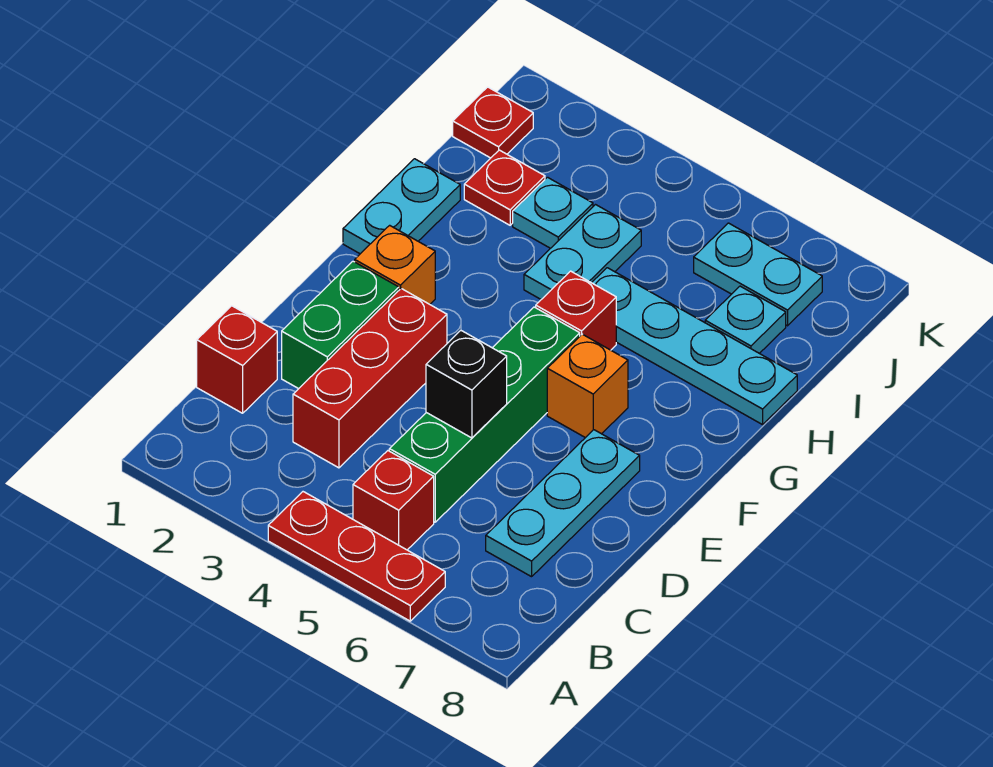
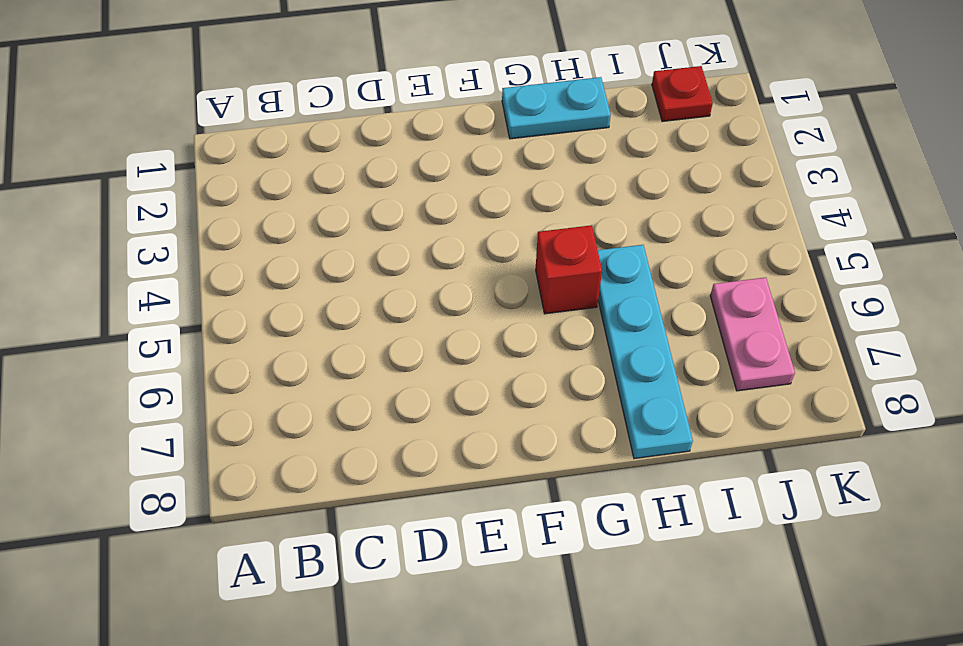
pink plate J6:J7 level 1 -> cyan plate J6:J7 level 1
none -> red plate A4:A6 level 1
none -> red brick B5 level 1
none -> red brick C1 level 1

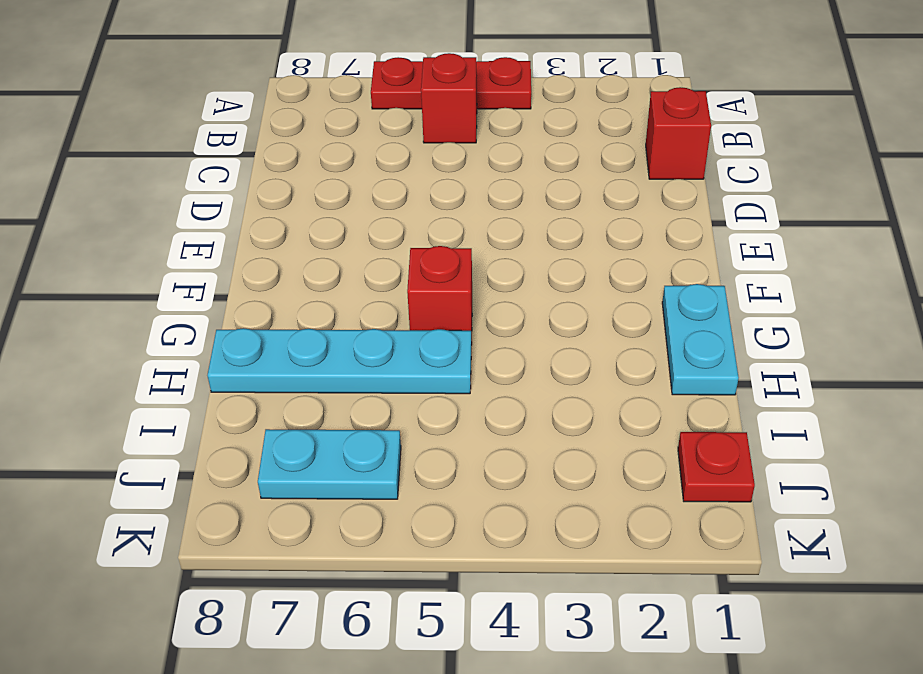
none -> red brick C3:E3 level 1
none -> green brick C5:F5 level 1
none -> cyan plate C7:E7 level 1

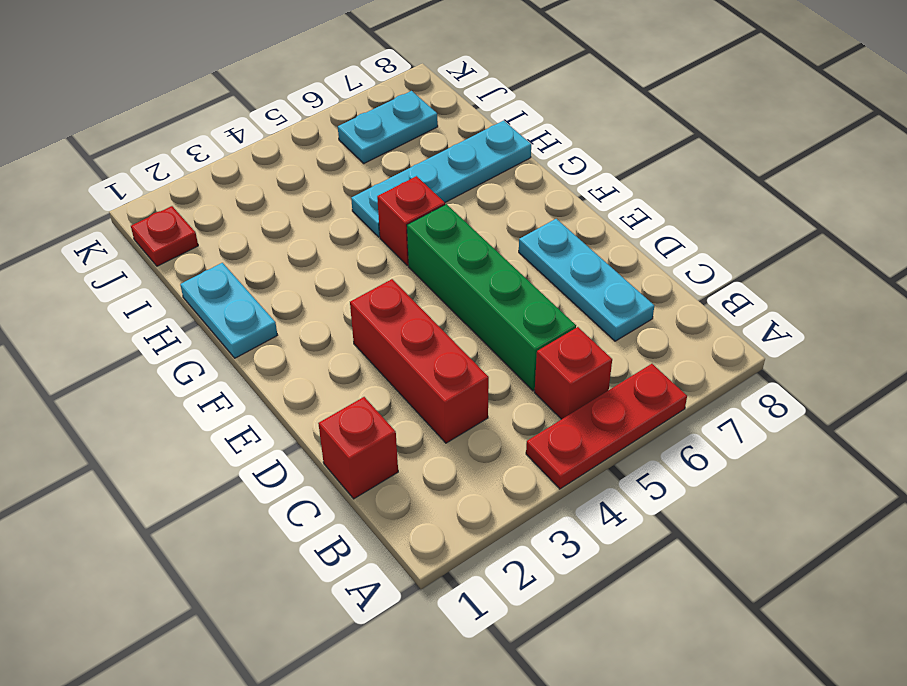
none -> green brick D2:E2 level 1
none -> orange brick F2 level 1
none -> orange brick F6 level 1

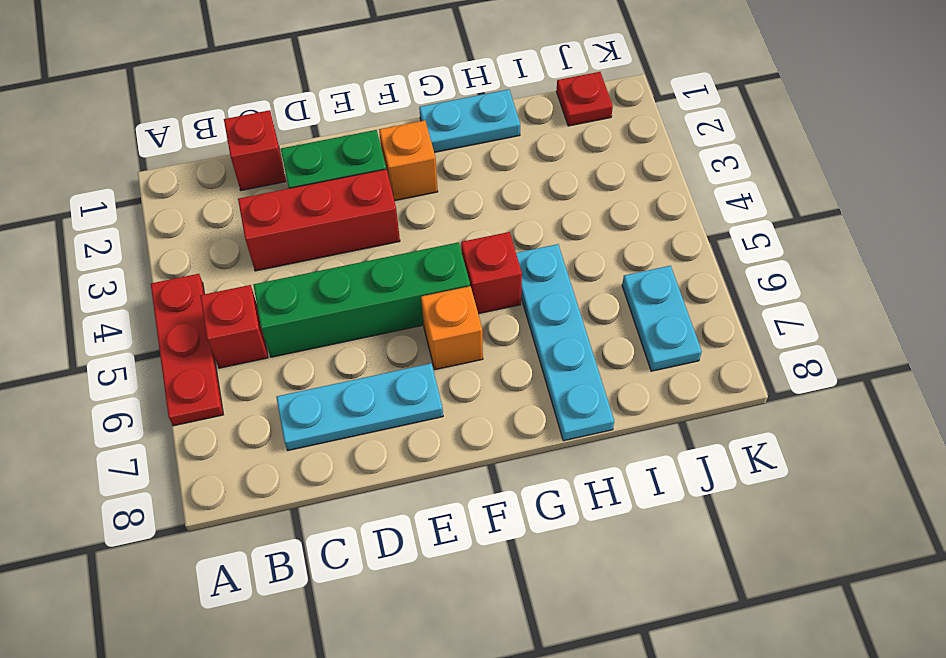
none -> cyan plate H4:I4 level 1
none -> red plate I2 level 1
none -> cyan plate I3 level 1

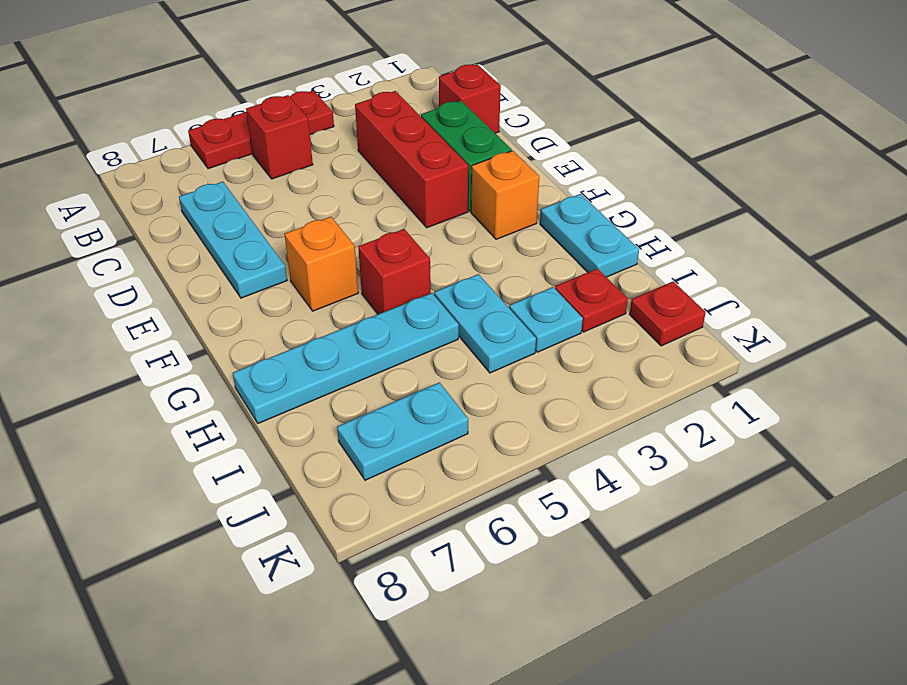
none -> green brick C5:F5 level 1
none -> cyan plate I7 level 1
none -> black brick D5 level 2

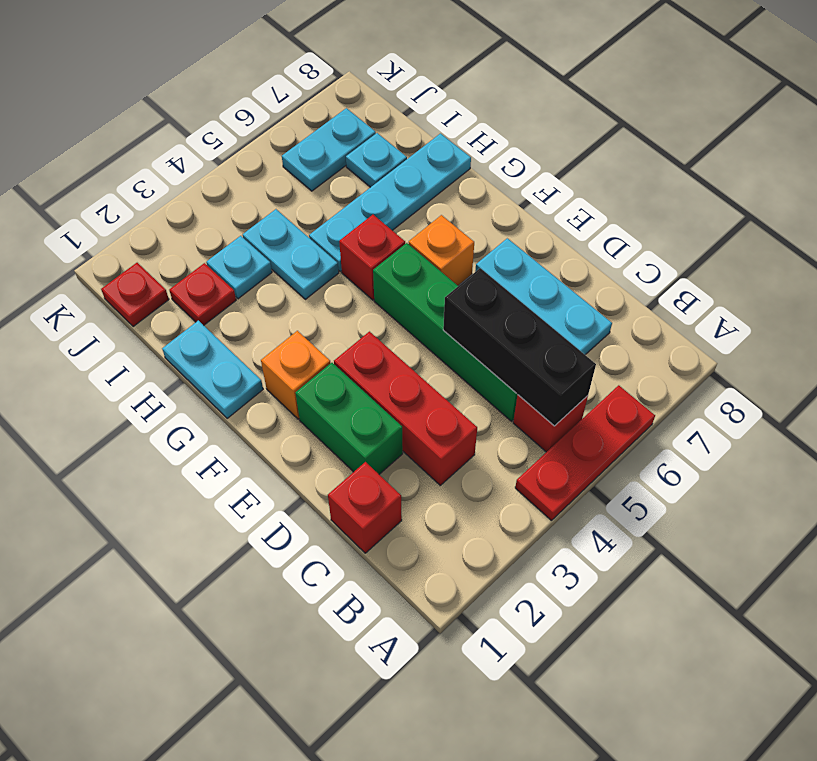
black brick B5:D5 level 2 -> black brick D5 level 2

